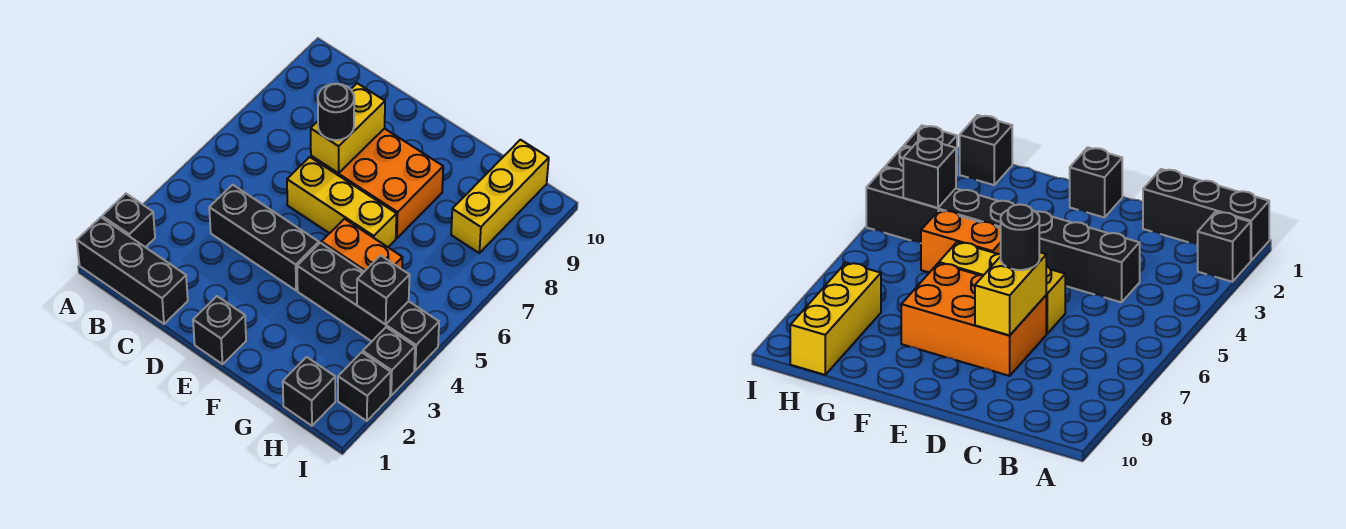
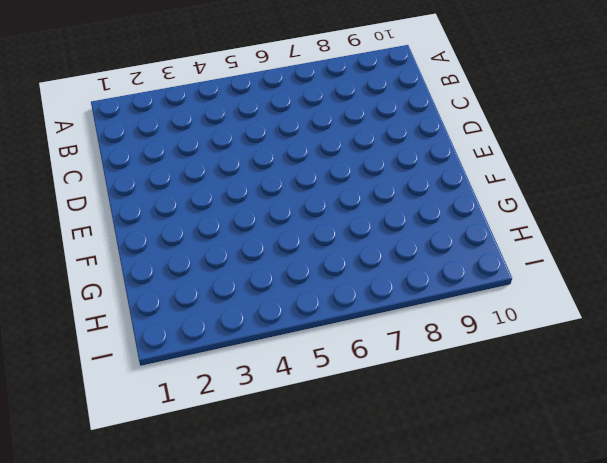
none -> black brick A1:C1 level 1
none -> black brick A2 level 1
none -> black brick C4:E4 level 1

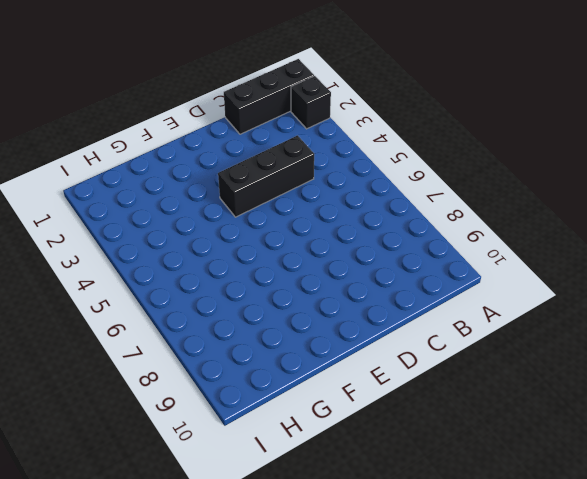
none -> yellow brick D6:F6 level 1
none -> orange brick D7:F8 level 1
none -> black brick E1 level 1

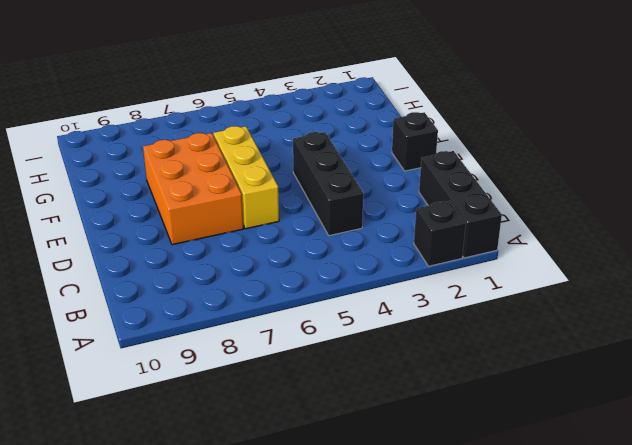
none -> black brick F4:I4 level 1
none -> orange brick F5:G5 level 1
none -> black brick H1 level 1

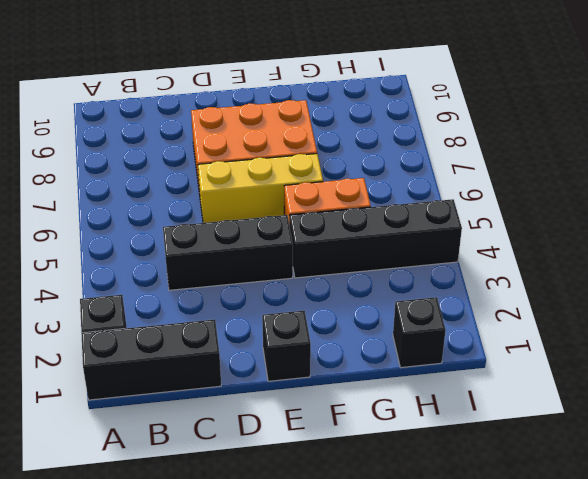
none -> yellow brick H8:H10 level 1
none -> black brick I2 level 1
none -> black brick I3 level 1

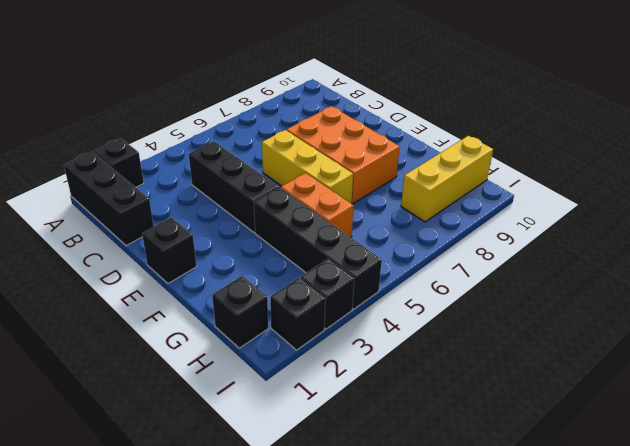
none -> yellow brick D7:D8 level 2
none -> black brick H4 level 2
none -> black round brick D7 level 3

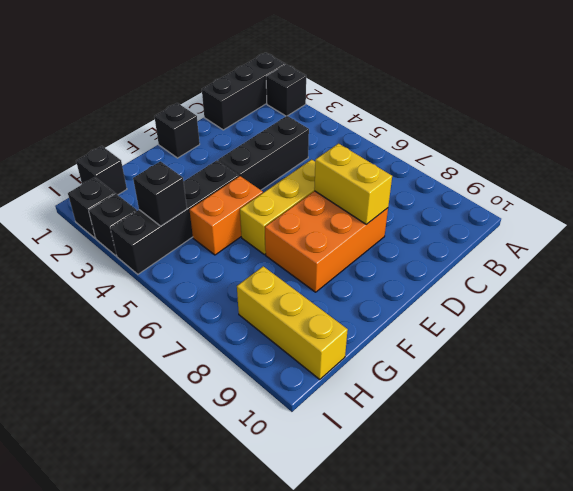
none -> black round brick D7 level 3

